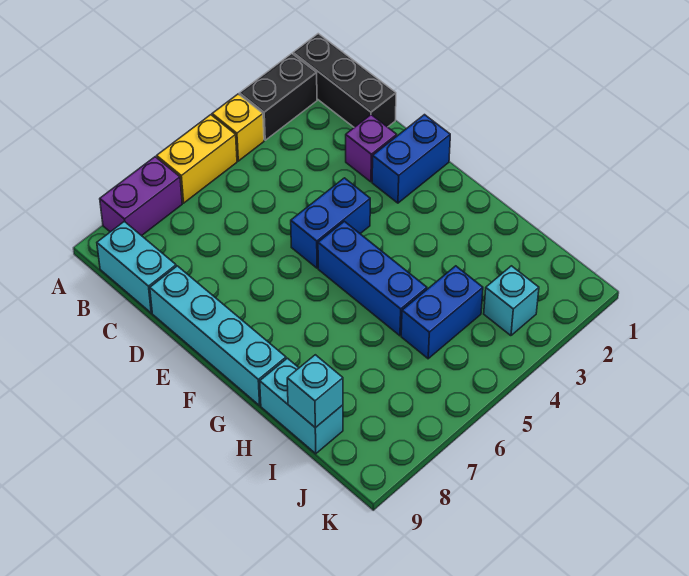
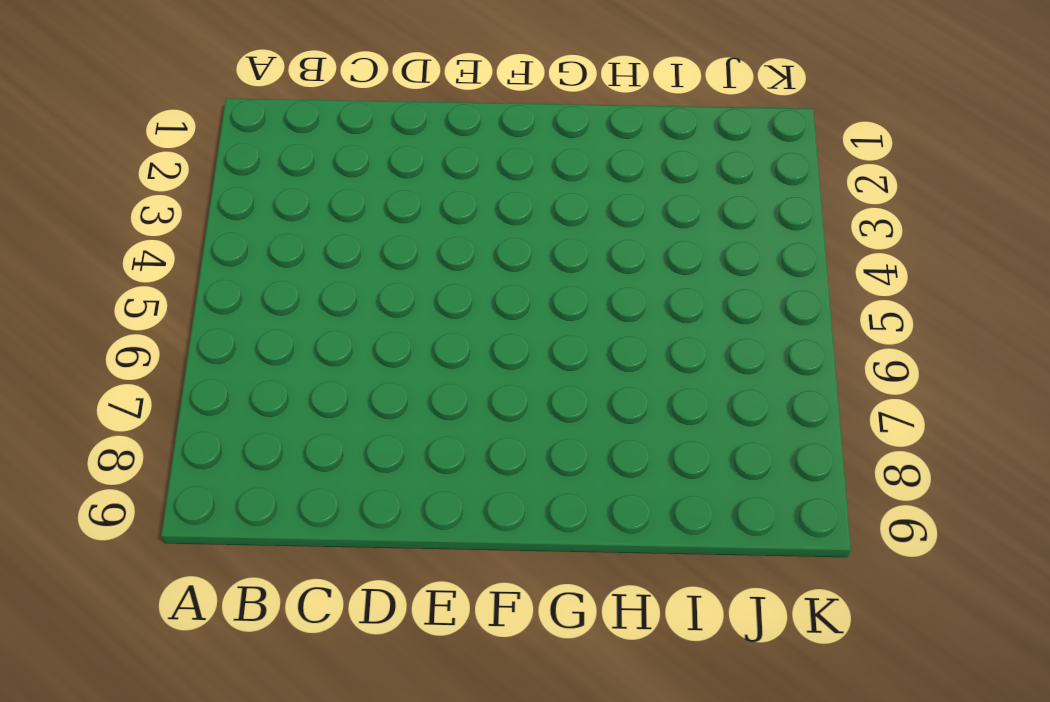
none -> black brick A1:C1 level 1
none -> black brick A2:A3 level 1
none -> yellow brick A4 level 1

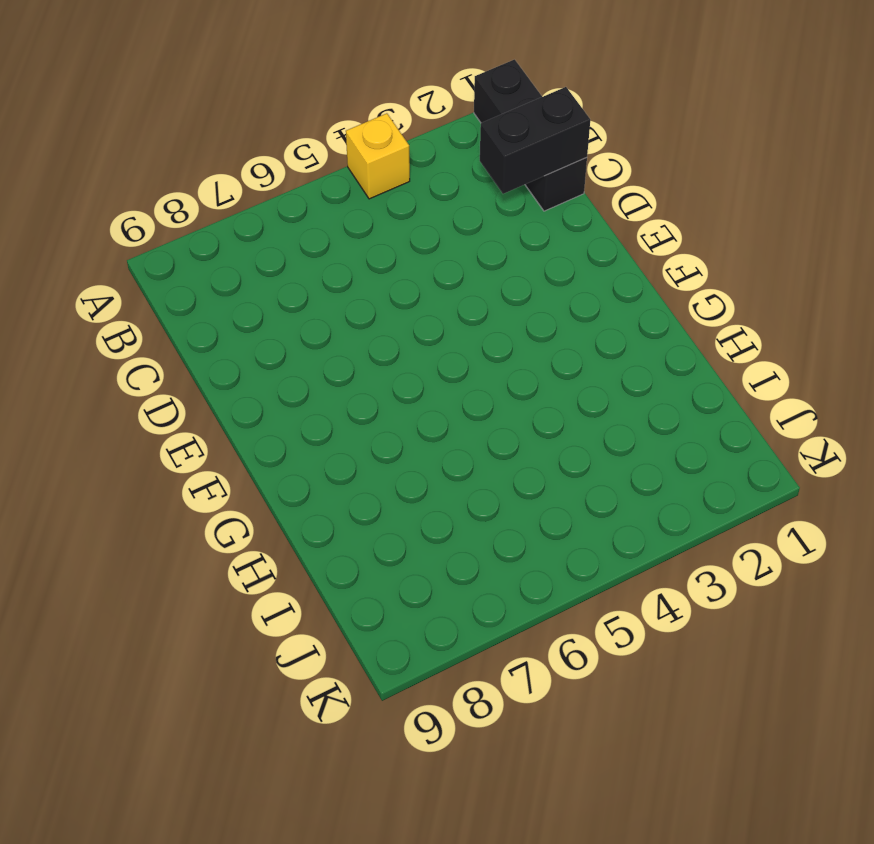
black brick C1:C2 level 2 -> black brick A2:A3 level 1
none -> yellow brick A5:A6 level 1
none -> purple brick A7:A8 level 1
none -> cyan brick B9:C9 level 1

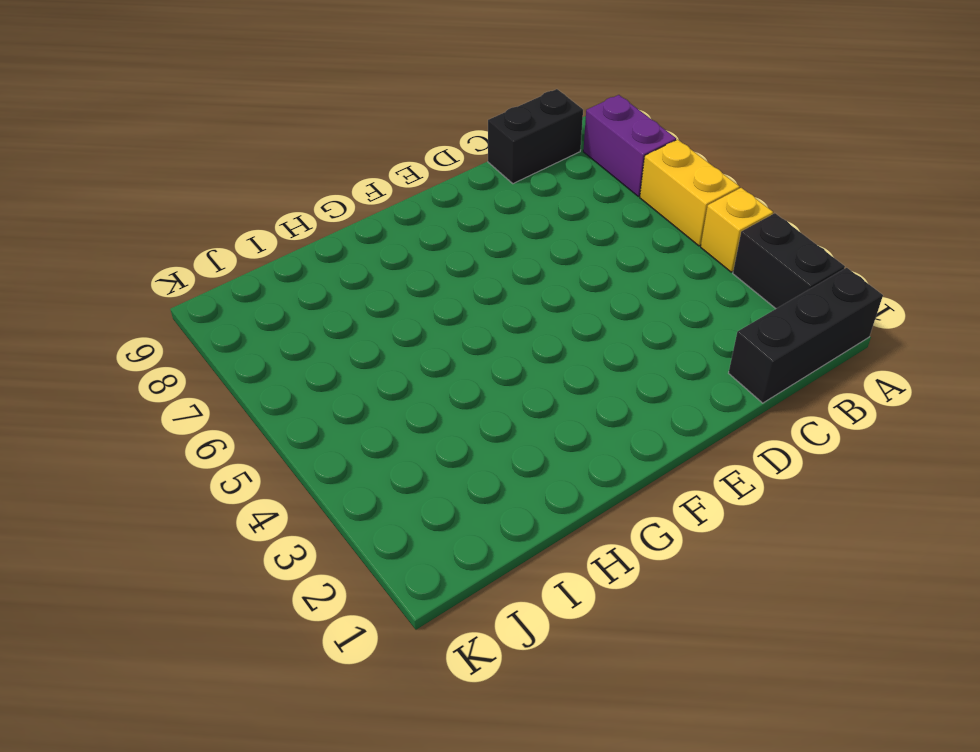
black brick B9:C9 level 1 -> cyan brick B9:C9 level 1
none -> purple brick D2 level 1
none -> cyan brick D9:G9 level 1
none -> blue brick E1:E2 level 1

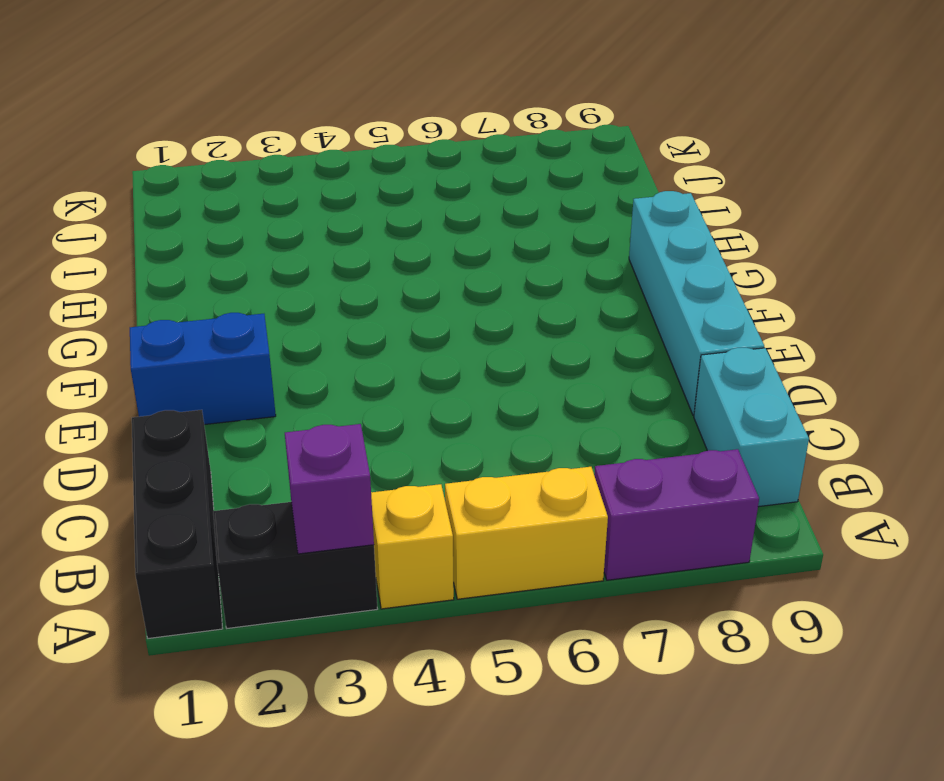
purple brick A3 level 2 -> purple brick D2 level 1
none -> blue brick E4:E5 level 1
none -> blue brick F5:H5 level 1
none -> cyan brick H9:I9 level 1

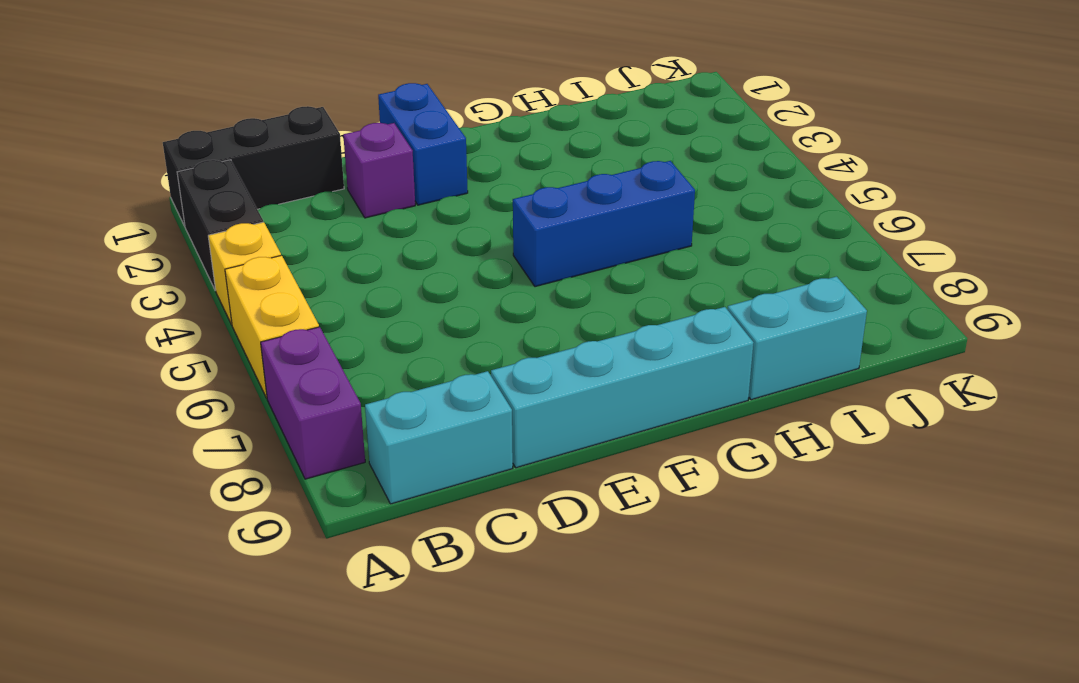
none -> blue brick E4:E5 level 1
none -> blue brick I4:I5 level 1
none -> cyan brick J3 level 1

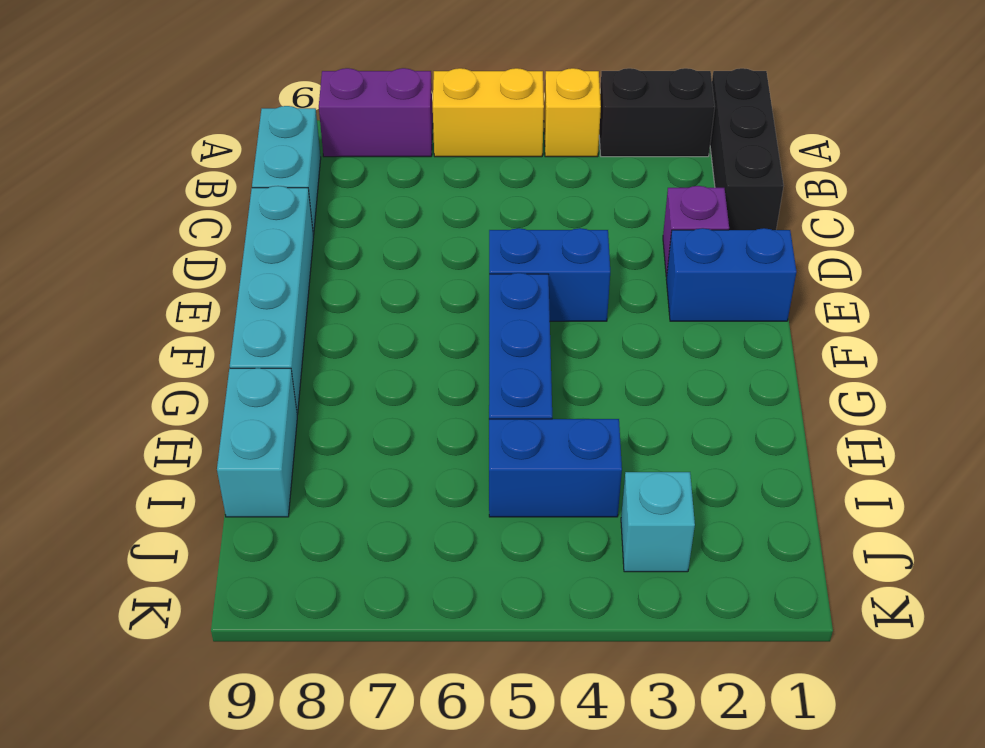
none -> cyan brick I9 level 2

